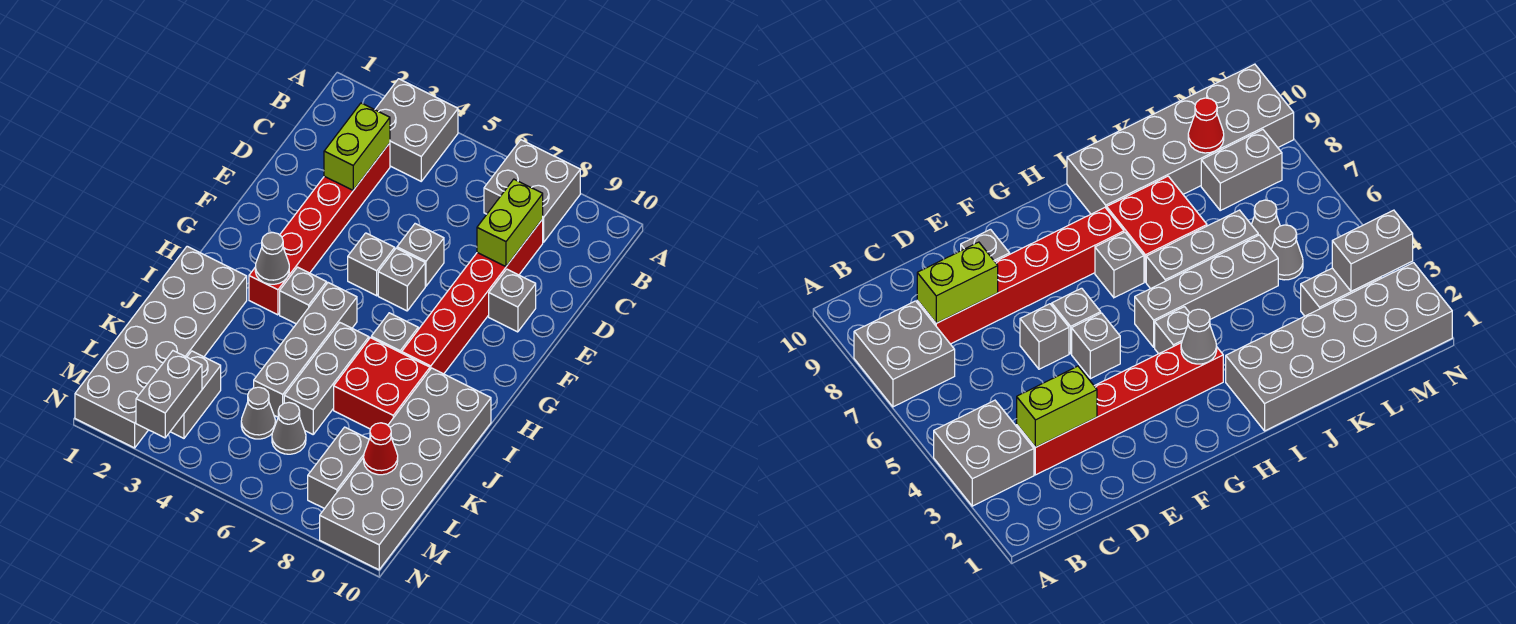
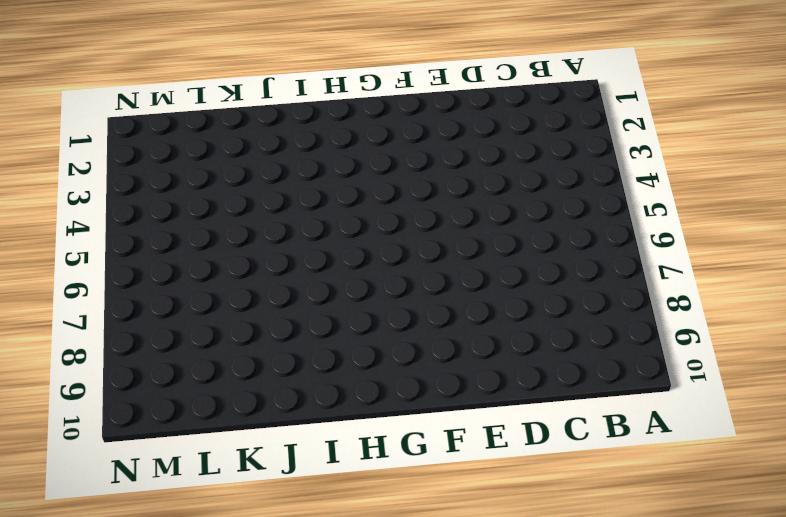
none -> grey brick A3:B4 level 1
none -> grey brick A7:B8 level 1
none -> red brick C3:H3 level 1

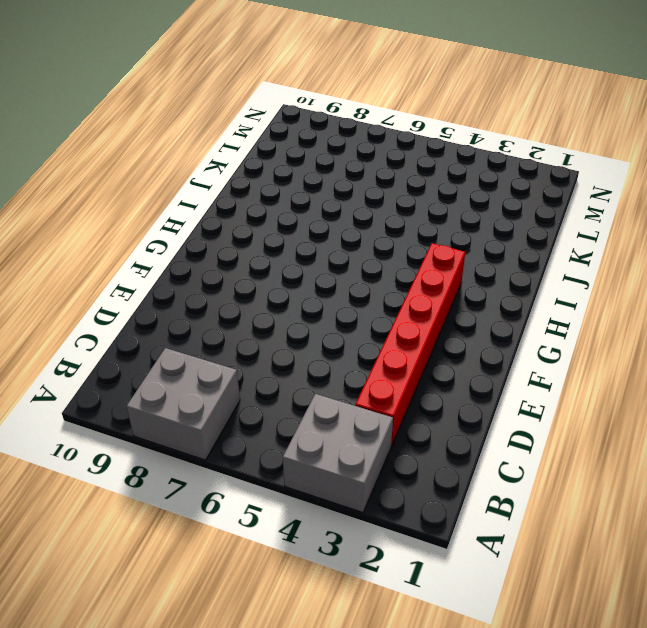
none -> red brick C8:H8 level 1
none -> grey brick E6 level 1
none -> grey brick E9 level 1

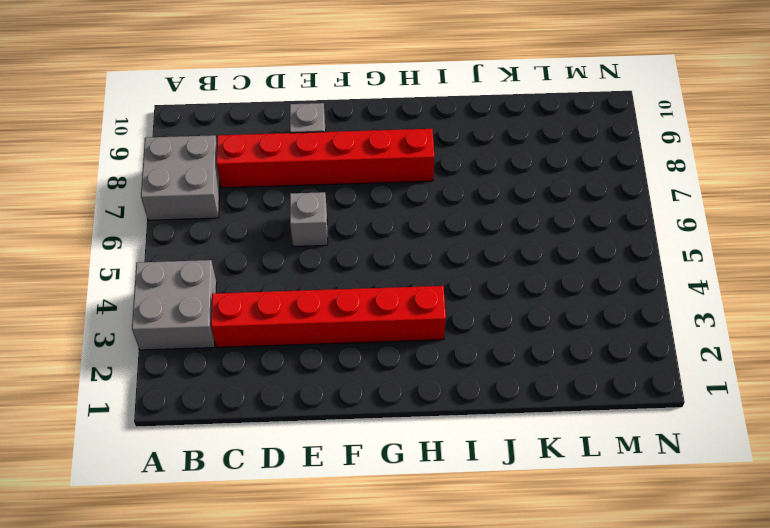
none -> grey brick F5 level 1
none -> grey brick F6 level 1
none -> grey brick H4 level 1

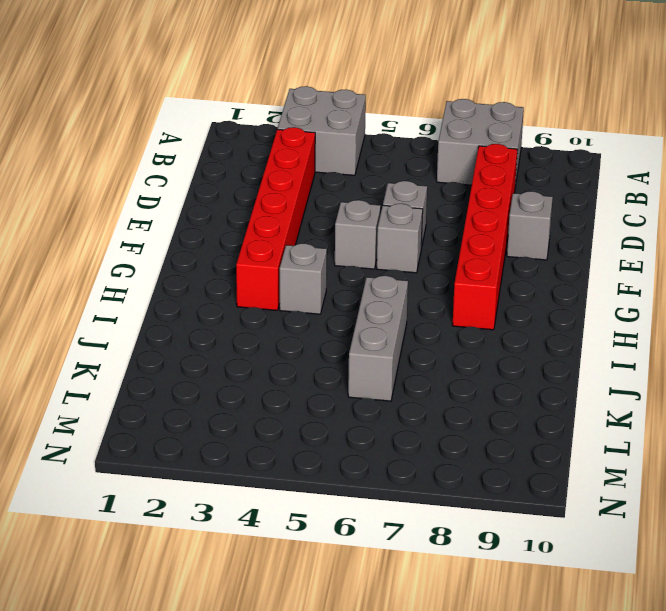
none -> grey brick H5:K5 level 1
none -> grey brick H7 level 1
none -> grey brick I1:N2 level 1

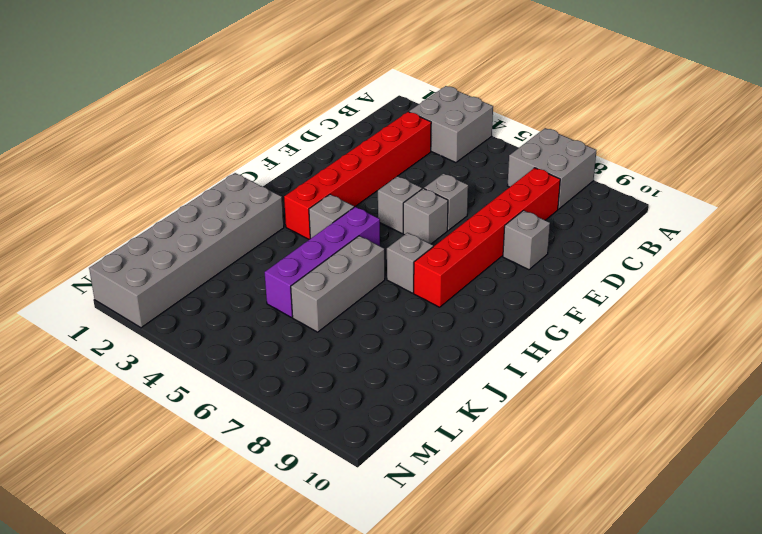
purple brick H5:K5 level 1 -> grey brick H5:K5 level 1
none -> red brick I7:J8 level 1
none -> grey brick I9:N10 level 1
none -> grey brick L3:M3 level 1

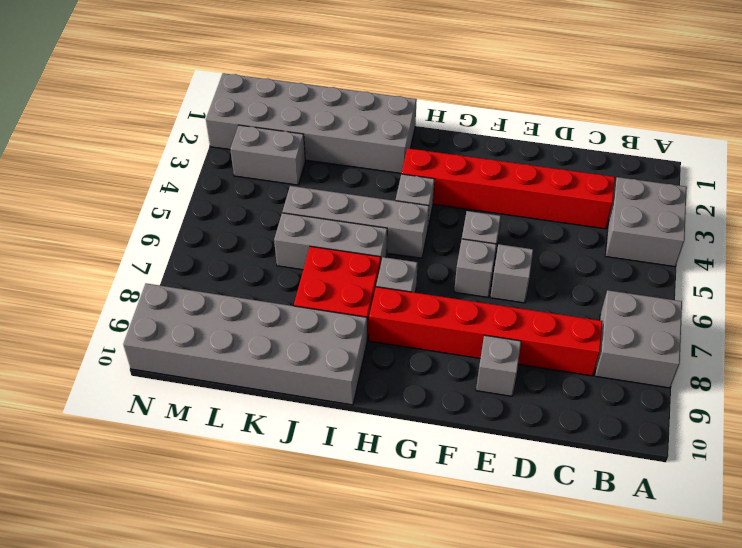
none -> grey cone L5 level 1
none -> grey cone L6 level 1
none -> grey brick L8:M8 level 1

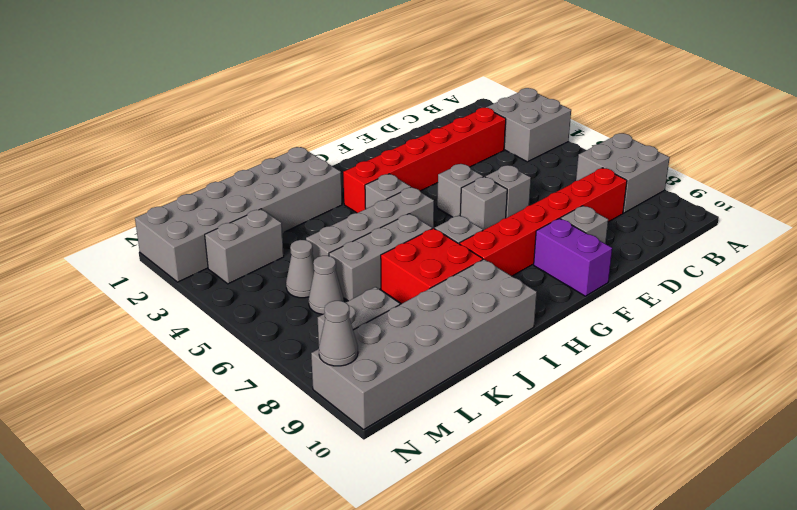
purple brick F9:F10 level 1 -> none
grey cone N9 level 2 -> grey cone H3 level 2
none -> lime brick C3:D3 level 2
none -> lime brick C8:D8 level 2
none -> red cone L9 level 2

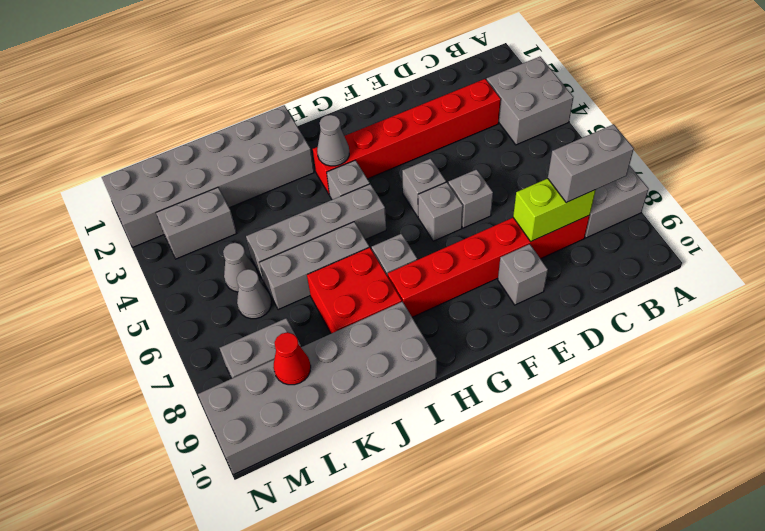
grey brick B8:C8 level 3 -> grey brick M3:N3 level 2
none -> lime brick C3:D3 level 2

